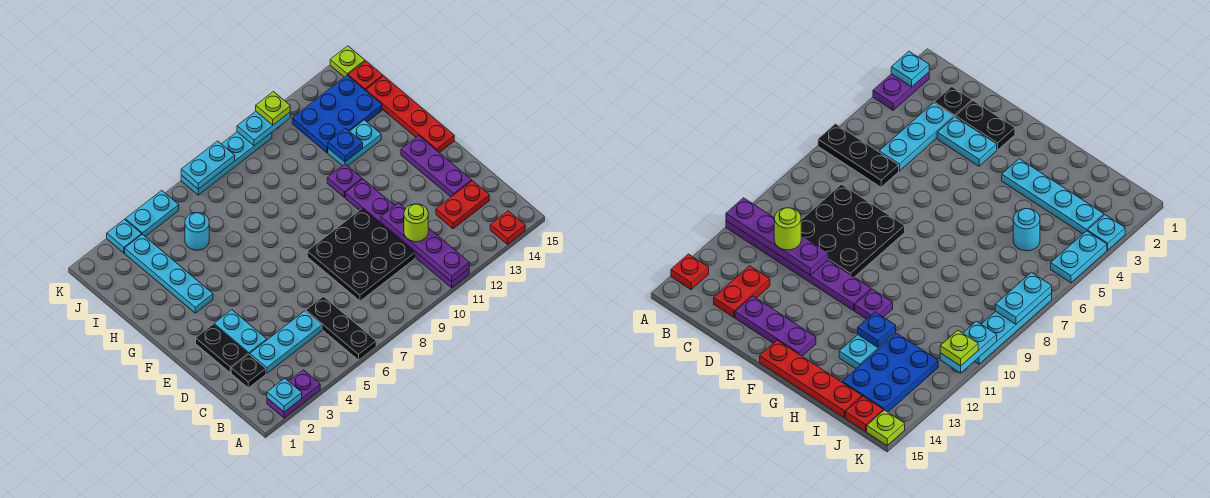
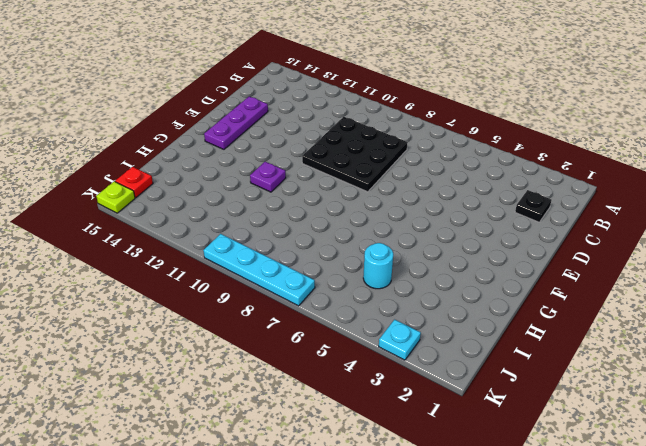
none -> purple plate A2:A3 level 1
none -> black plate A6:C6 level 1
none -> purple plate A11:F11 level 1

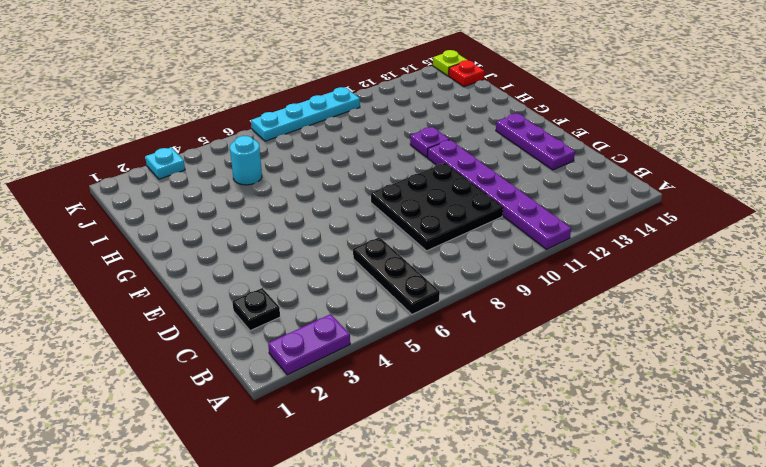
none -> red plate A14 level 1
none -> cyan plate C3:C5 level 1
none -> red plate C13:C14 level 1

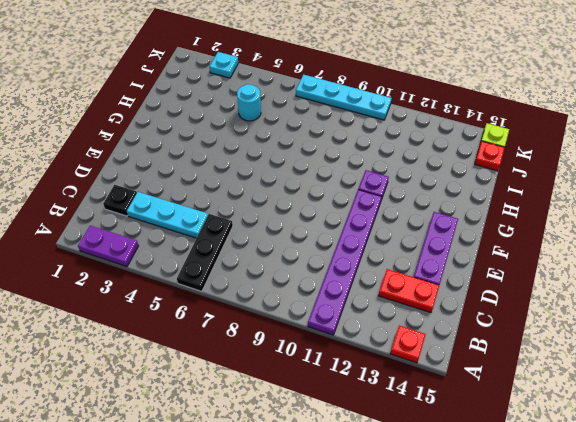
none -> black plate C8:E10 level 1
none -> black plate D2:E2 level 1
none -> cyan plate D3:E3 level 1

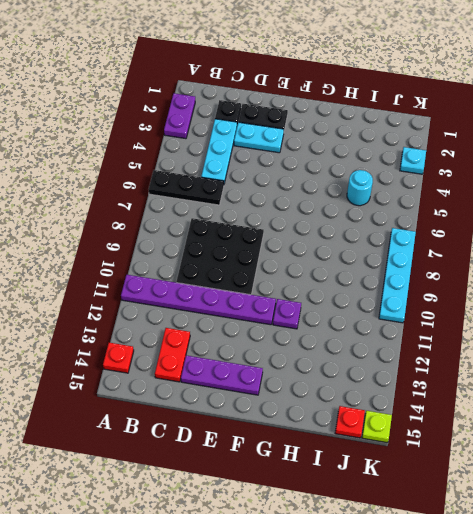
none -> red plate F15:I15 level 1
none -> cyan plate G3:J3 level 1
none -> cyan plate H12:H13 level 1

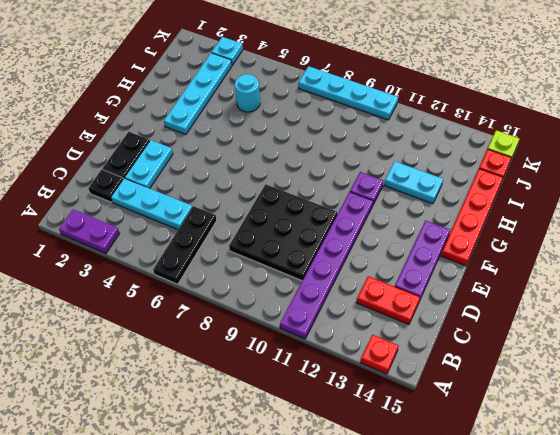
none -> blue plate I12:J14 level 1
none -> cyan plate K4:K5 level 1
none -> cyan plate A2 level 2

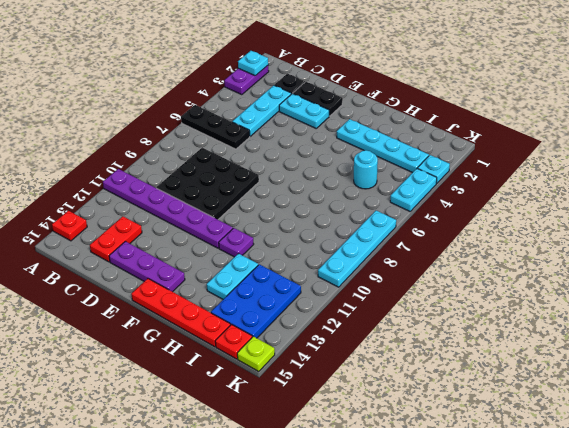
none -> purple plate A11:D11 level 2
none -> blue plate H12 level 2
none -> cyan plate K7:K8 level 2

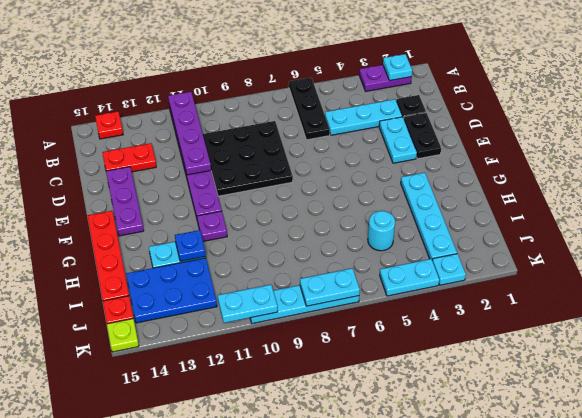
none -> lime round brick C11 level 3
none -> lime plate K11 level 3

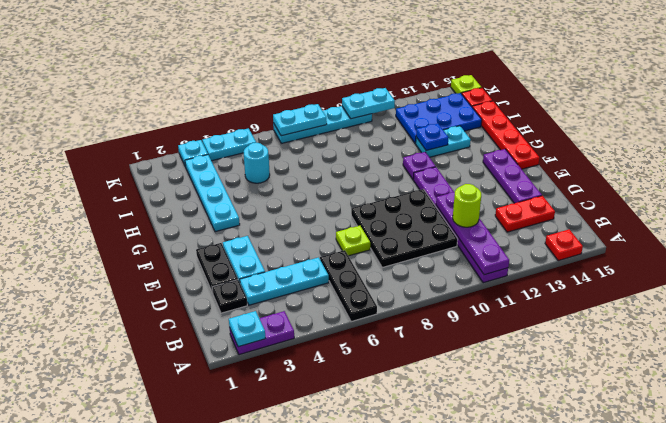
lime plate D7 level 1 -> lime plate K11 level 3

